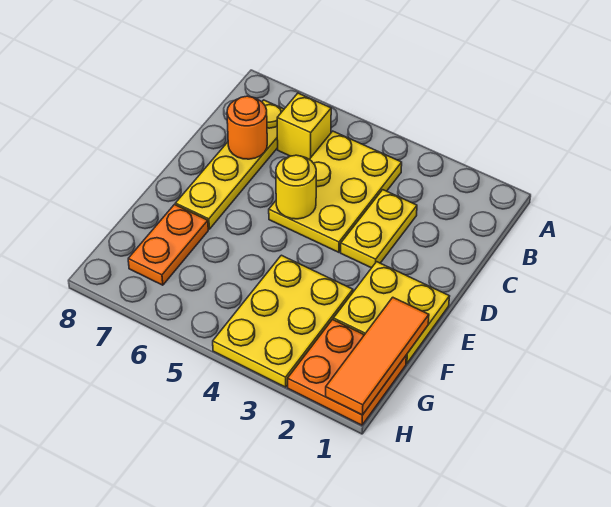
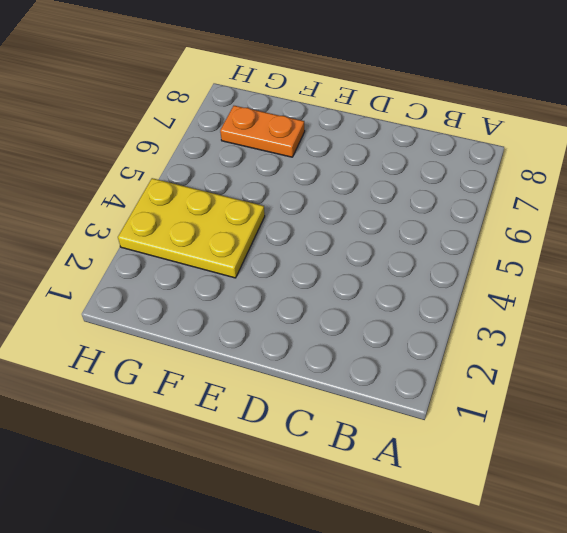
none -> yellow plate B4:D5 level 1
none -> yellow brick B6 level 1

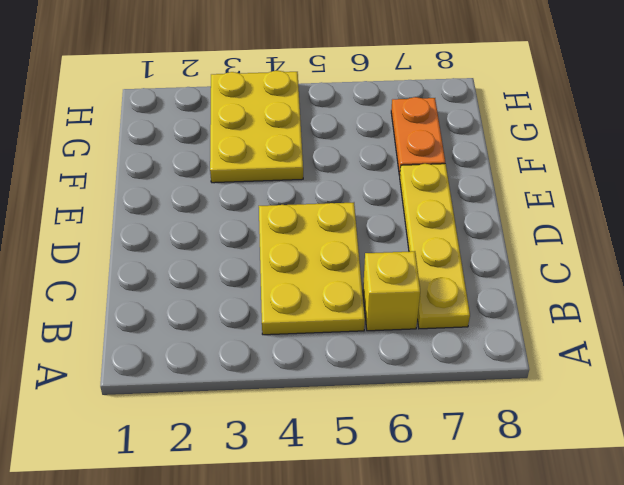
none -> yellow plate C3:D3 level 1
none -> yellow plate E1:F2 level 1

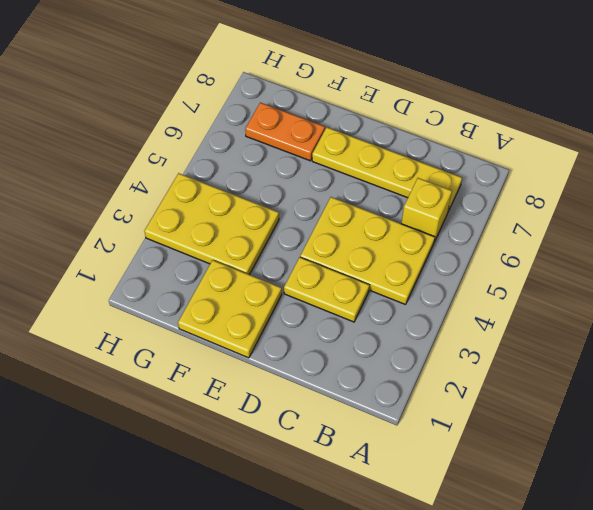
none -> orange plate G1:H2 level 1
none -> orange round brick C7 level 2

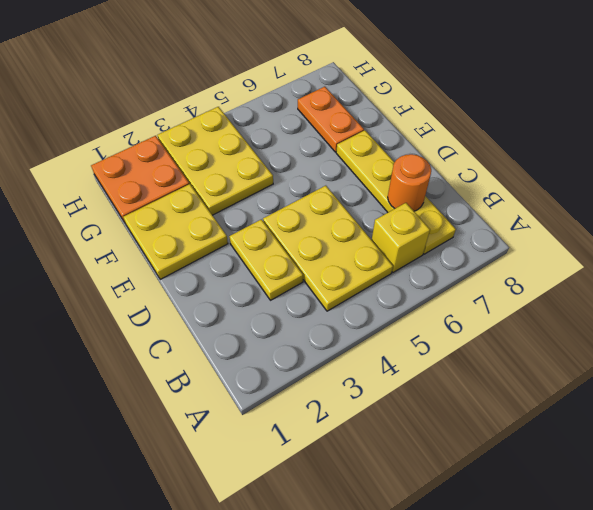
none -> yellow round brick D5 level 2
none -> orange tile F1:H1 level 2

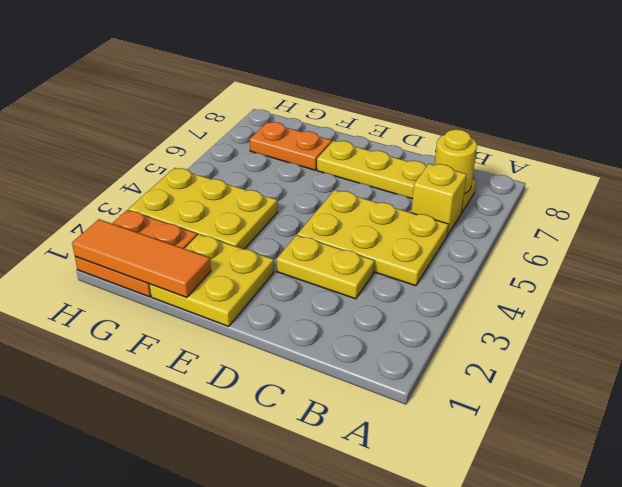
yellow round brick B7 level 2 -> yellow round brick D5 level 2
none -> orange round brick C7 level 2

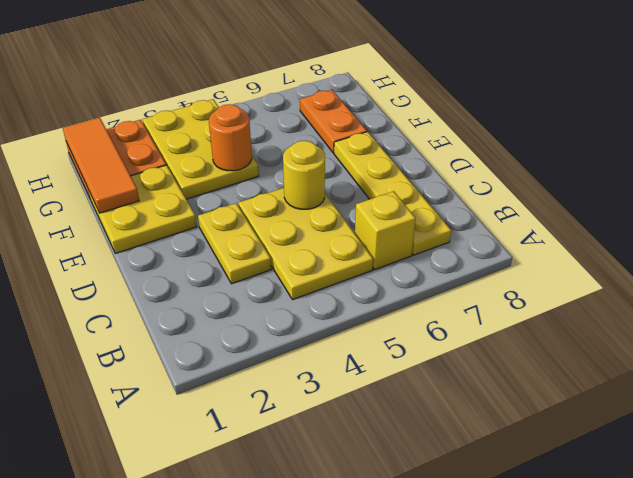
orange round brick F4 level 2 -> orange round brick C7 level 2

